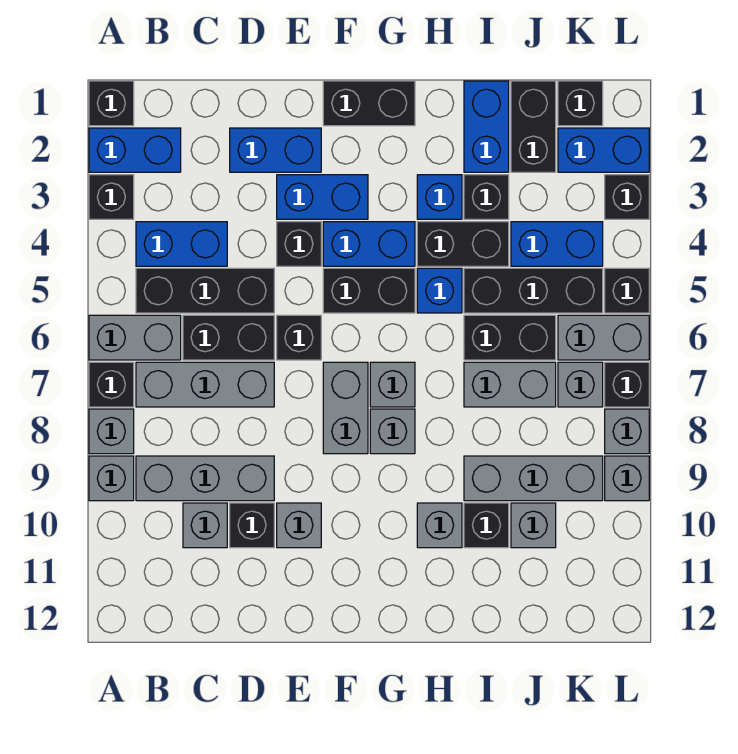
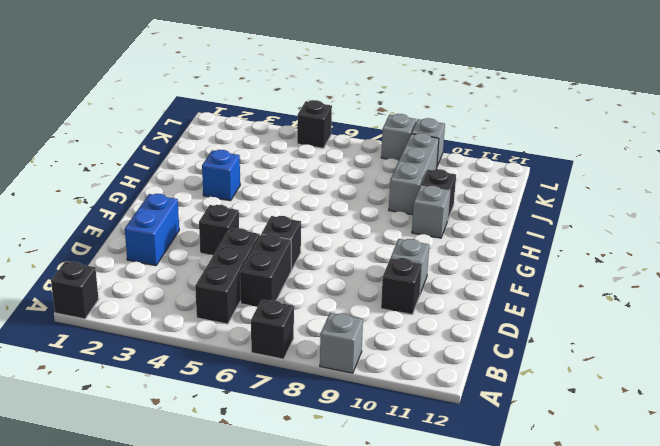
none -> blue brick A2:B2 level 1
none -> black brick A3 level 1
none -> grey brick A6:B6 level 1
none -> grey brick A8 level 1

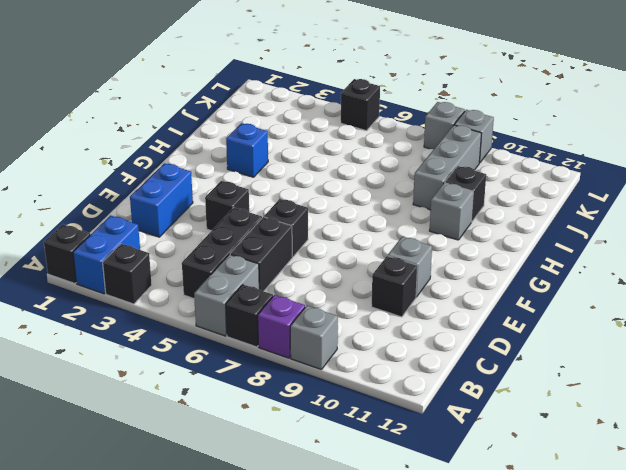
purple brick A8 level 1 -> grey brick A8 level 1
none -> blue brick B4:C4 level 1
none -> grey brick B7:D7 level 1
none -> grey brick B9:D9 level 1
none -> grey brick C10 level 1

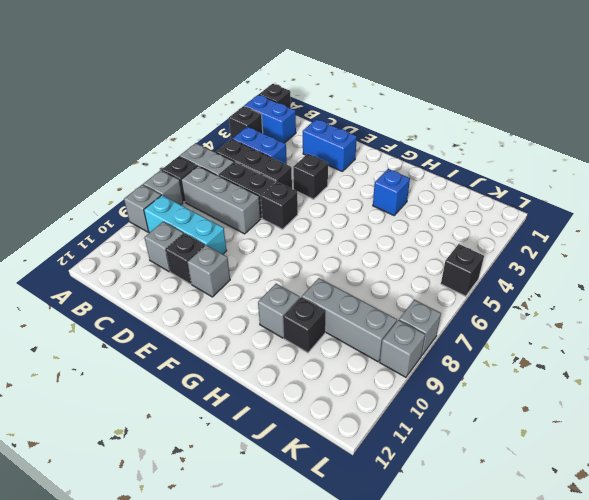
cyan brick B9:D9 level 1 -> grey brick B9:D9 level 1
none -> blue brick E3:F3 level 1
none -> black brick F1:G1 level 1
none -> blue brick F4:G4 level 1
none -> black brick F5:G5 level 1

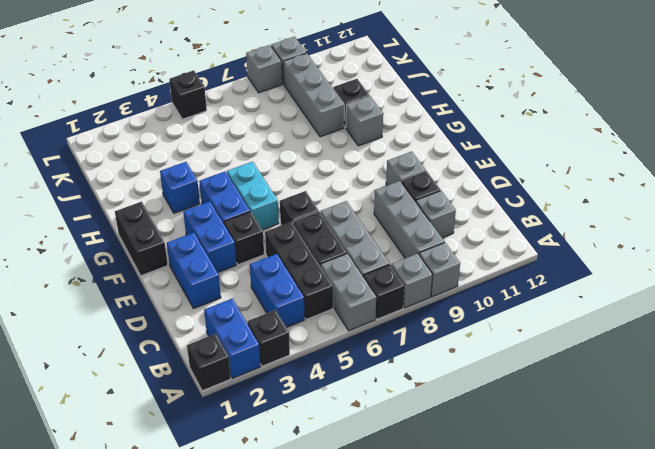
cyan brick F5:G5 level 1 -> black brick F5:G5 level 1
none -> grey brick F7:F8 level 1
none -> grey brick G7 level 1
none -> grey brick G8 level 1
none -> black brick H4:I4 level 1

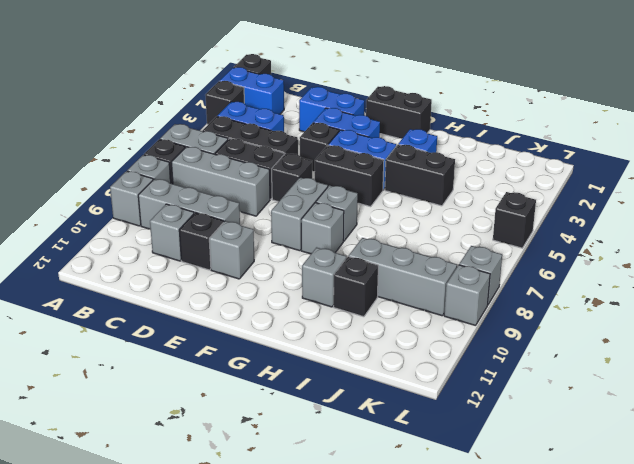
none -> blue brick H5 level 1
none -> blue brick I1:I2 level 1
none -> black brick I3 level 1
none -> black brick I5:K5 level 1

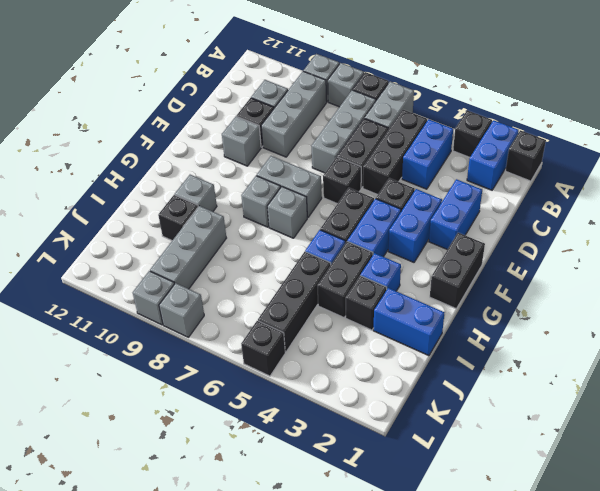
none -> black brick I6:J6 level 1
none -> grey brick I7:J7 level 1
none -> black brick J1:J2 level 1
none -> blue brick J4:K4 level 1

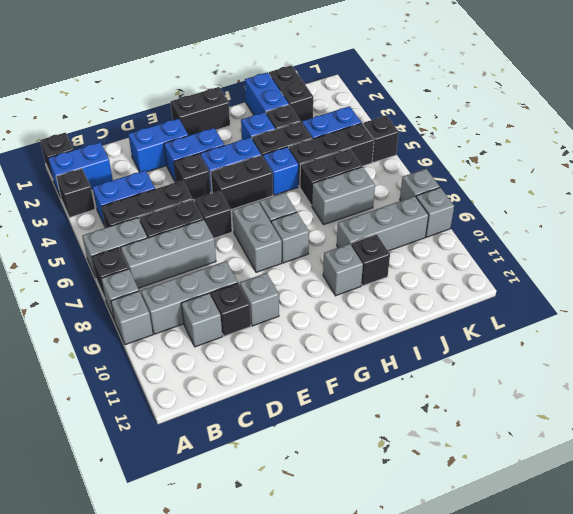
none -> grey brick J10 level 1
none -> black brick K1 level 1
none -> blue brick K2:L2 level 1
none -> grey brick K6:L6 level 1

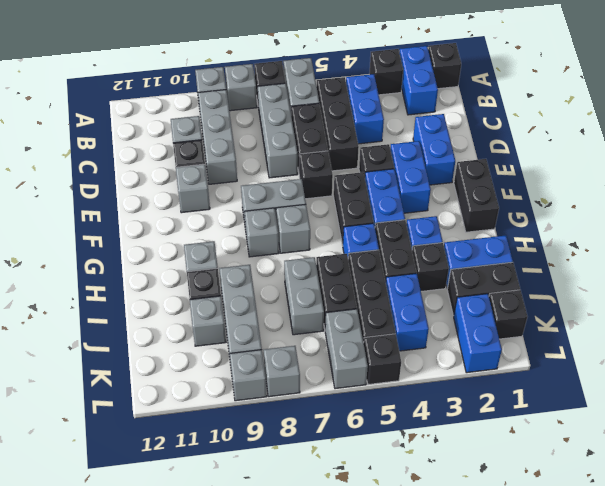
none -> grey brick K7 level 1
none -> black brick L3 level 1
none -> black brick L7 level 1

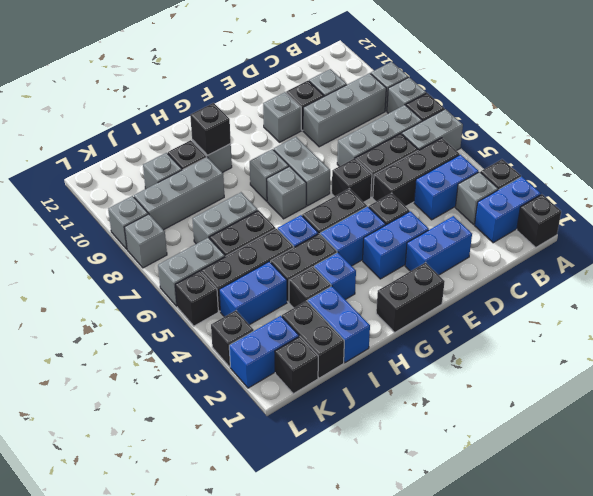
grey brick B3 level 1 -> grey brick K7 level 1
black brick H10 level 2 -> black brick L7 level 1

